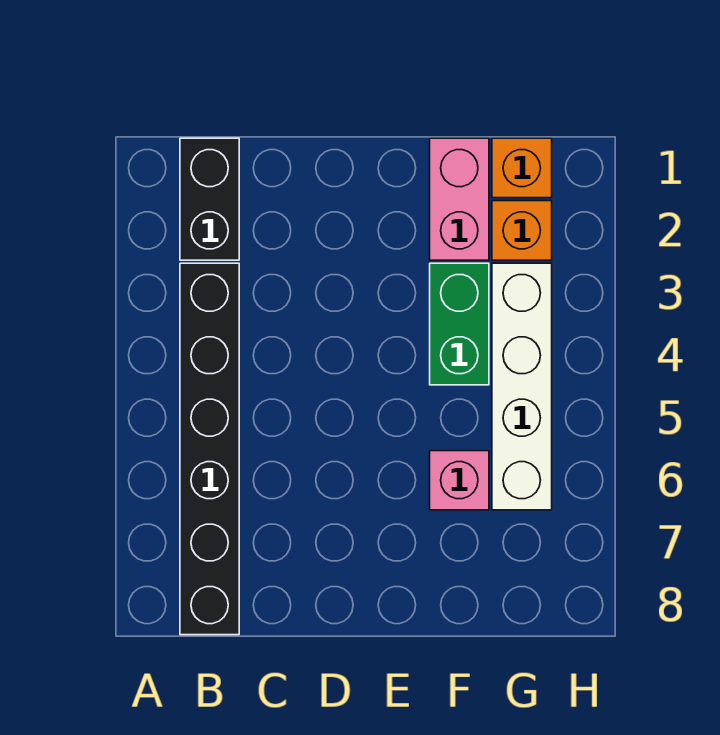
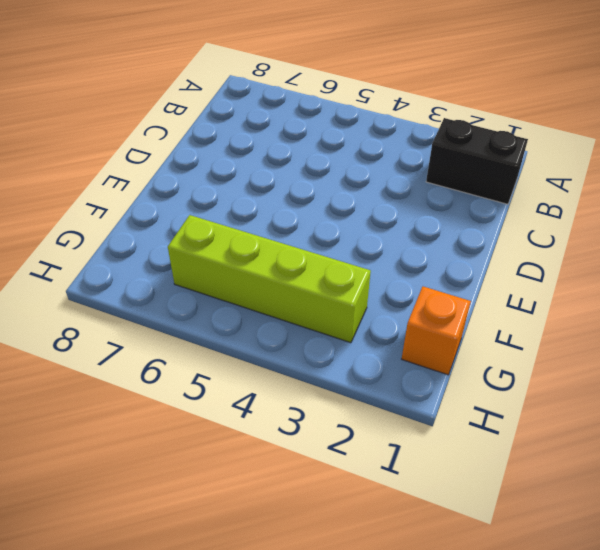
lime brick G3:G6 level 1 -> white brick G3:G6 level 1
none -> black brick B3:B8 level 1
none -> pink brick F1:F2 level 1

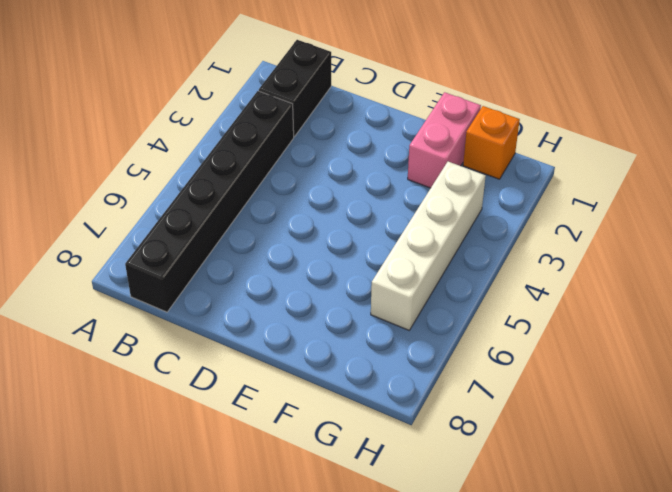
none -> green brick F3:F4 level 1
none -> pink brick F6 level 1

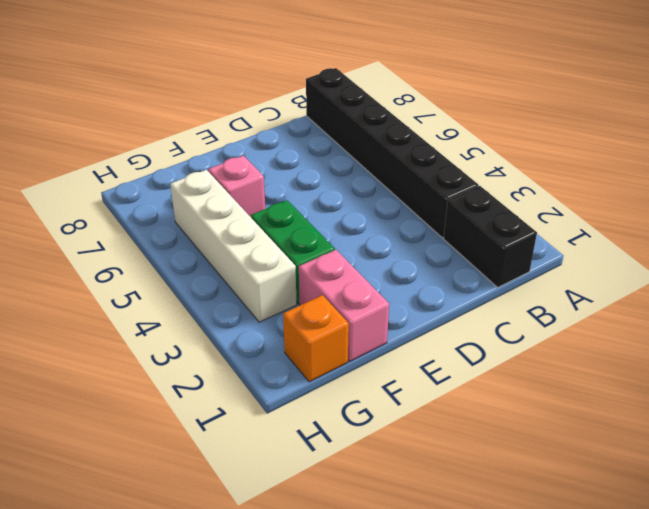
none -> orange brick G2 level 1

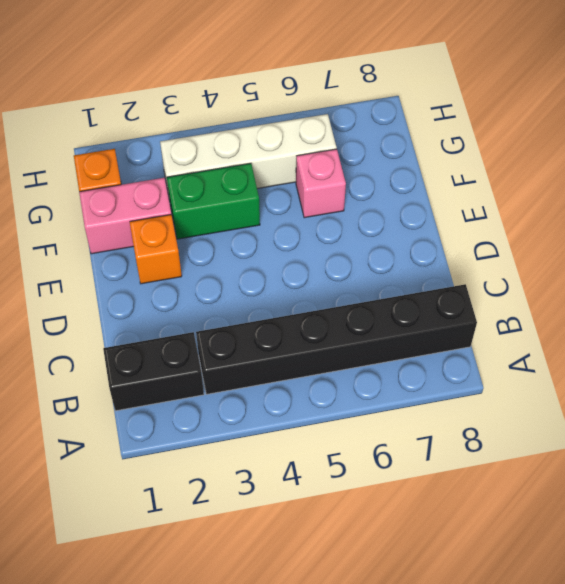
orange brick E2 level 1 -> orange brick G2 level 1

